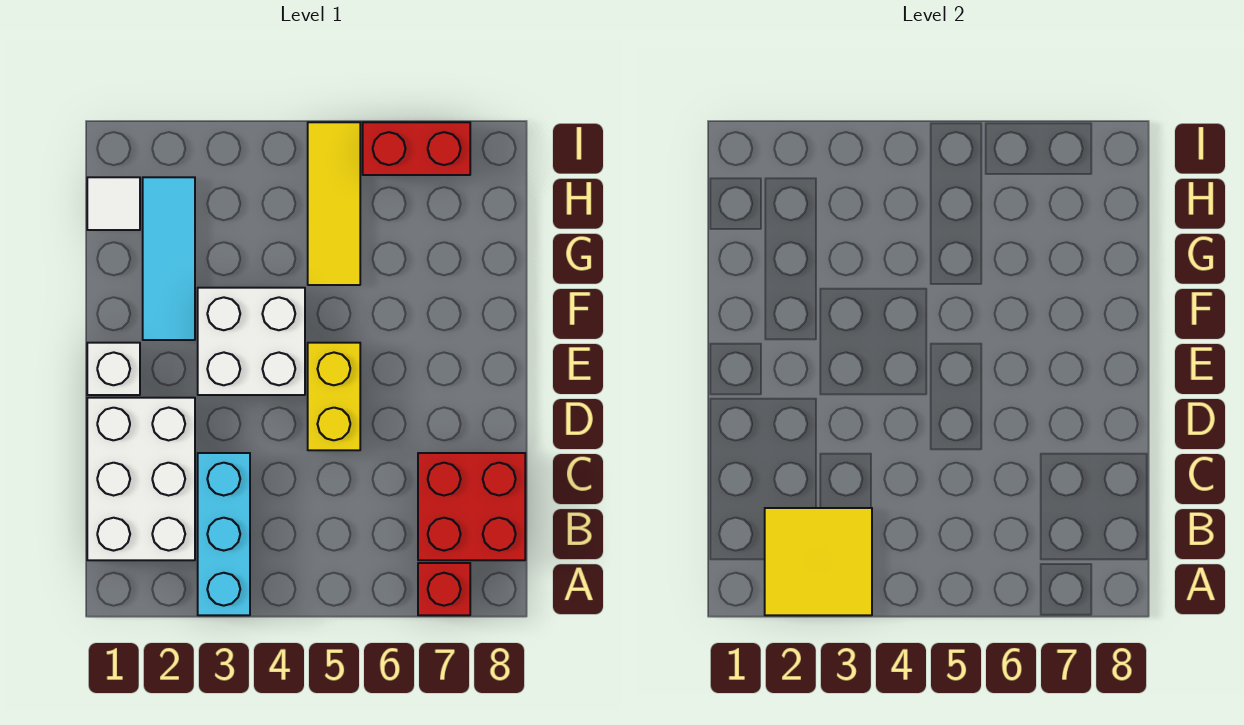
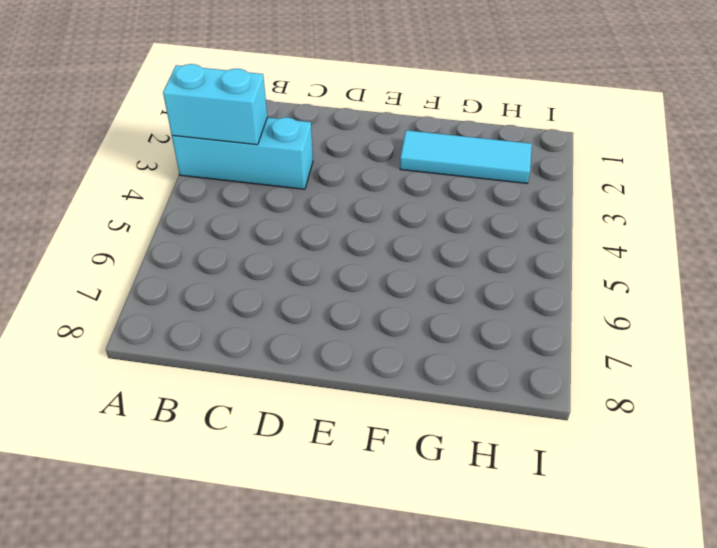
cyan brick A3:B3 level 2 -> yellow tile A2:B3 level 2
none -> red brick A7 level 1
none -> white brick B1:D2 level 1
none -> red brick B7:C8 level 1

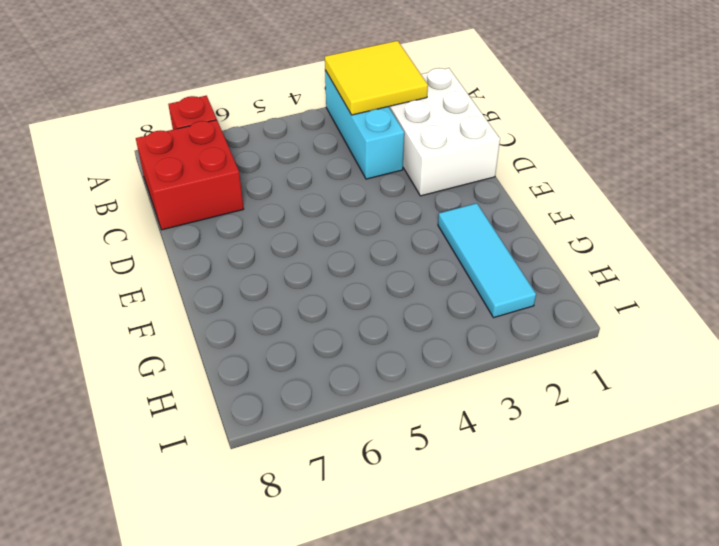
none -> yellow brick D5:E5 level 1
none -> white brick E1 level 1
none -> white brick E3:F4 level 1

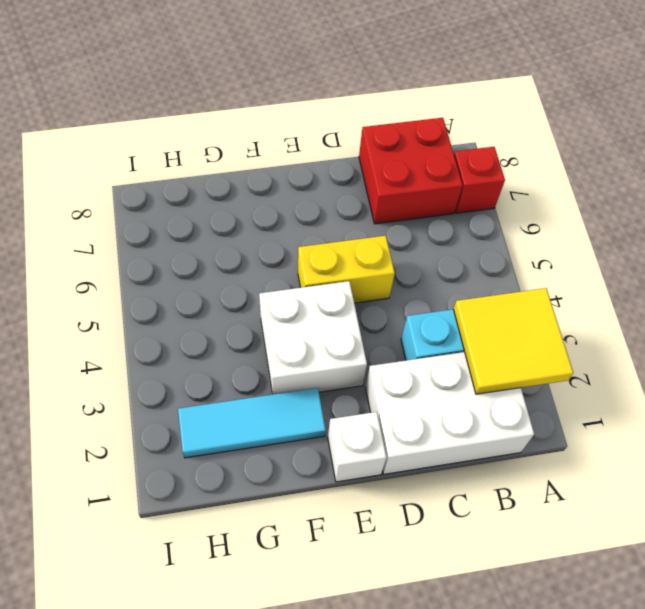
none -> yellow tile G5:I5 level 1
none -> white tile H1 level 1
none -> red brick I6:I7 level 1

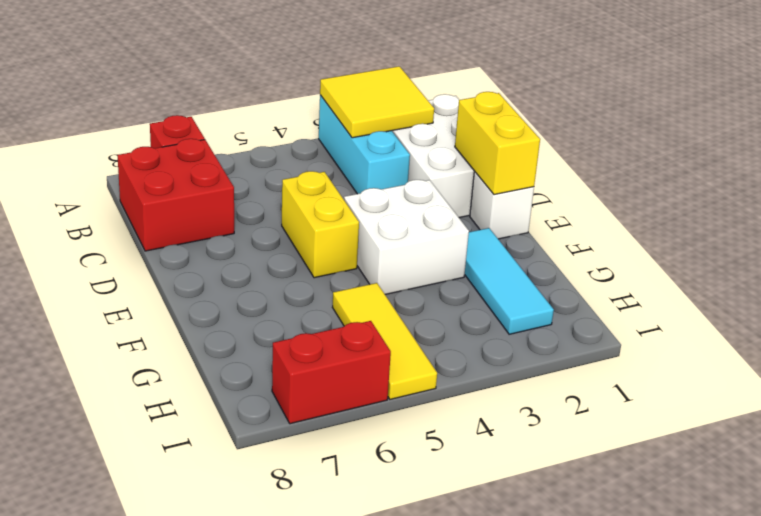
yellow brick D1:E1 level 2 -> none
none -> white tile H1 level 1

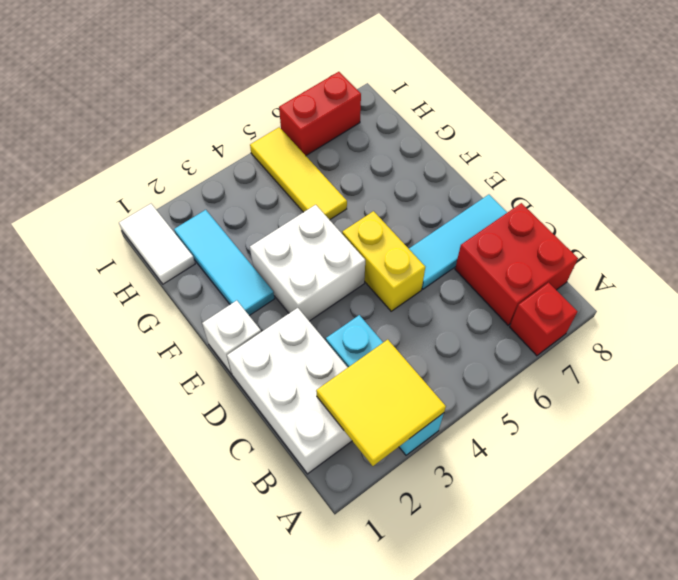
cyan tile D6:D8 level 1 -> none
white tile H1:I1 level 1 -> white tile H1 level 1

